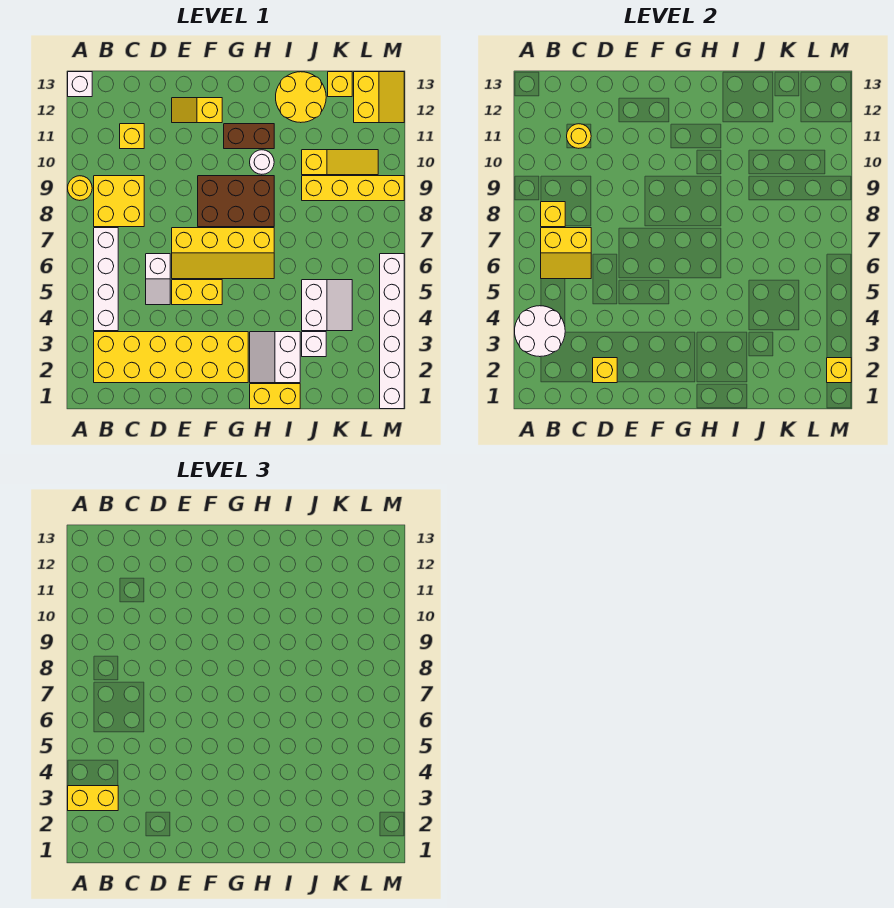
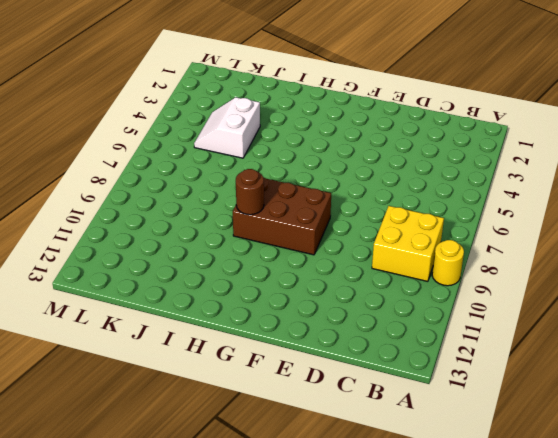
brown round brick H9 level 2 -> none
none -> white brick A13 level 1
none -> yellow brick B2:G3 level 1
none -> white brick B4:B7 level 1
none -> yellow brick C11 level 1

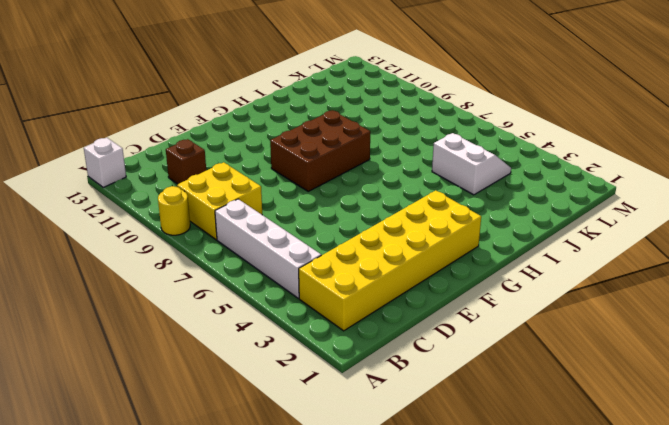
brown brick C11 level 1 -> yellow brick C11 level 1
none -> white slope D5:D6 level 1 top 6
none -> yellow brick E5:F5 level 1
none -> yellow slope E6:H7 level 1 top 7
none -> yellow slope E12:F12 level 1 top F

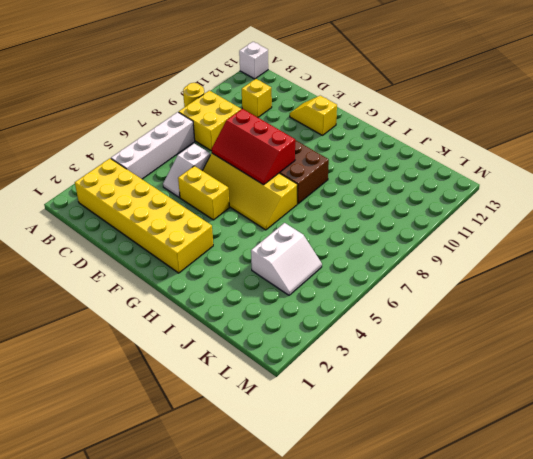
red slope E7:G8 level 2 top 8 -> none
none -> brown brick G11:H11 level 1
none -> yellow brick H1:I1 level 1
none -> white slope H2:I3 level 1 top I
none -> white round brick H10 level 1

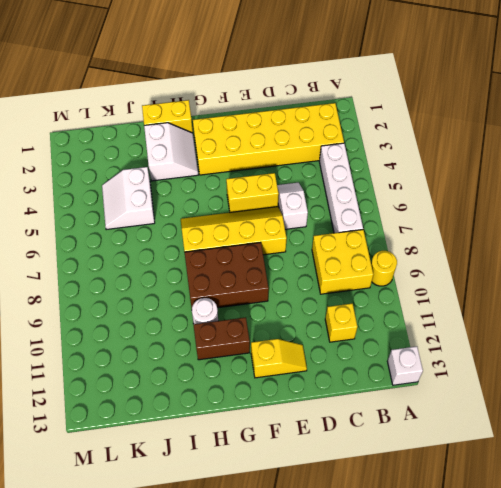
none -> yellow round brick I12:J13 level 1
none -> white brick J3 level 1
none -> yellow brick J9:M9 level 1
none -> yellow slope J10:L10 level 1 top J

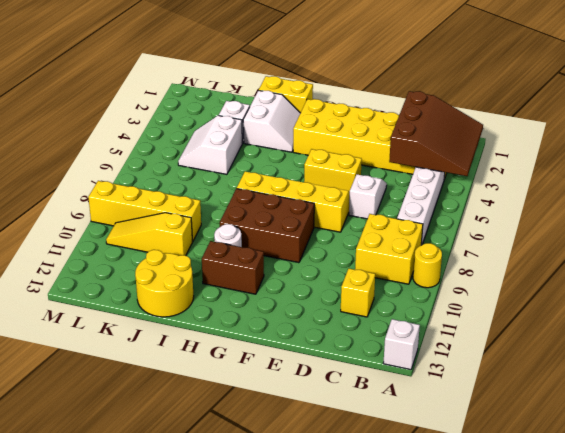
brown slope A2:C4 level 2 top C -> white round brick A3:B4 level 2
none -> yellow slope E12:F12 level 1 top F
none -> yellow brick K13 level 1
none -> yellow slope L12:M13 level 1 top L
none -> white brick M1:M6 level 1

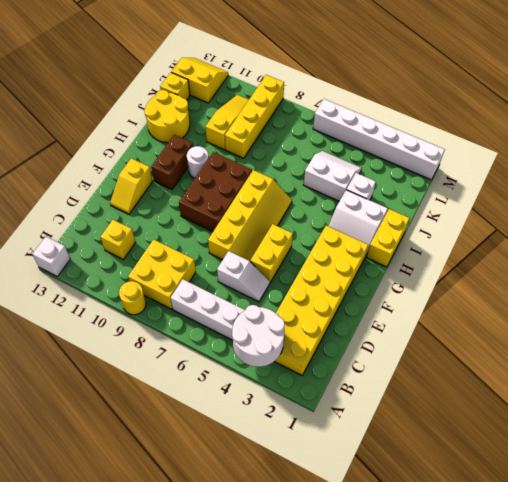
none -> yellow slope B6:C7 level 2 top 7
none -> yellow brick B8 level 2
none -> yellow round brick C11 level 2
none -> yellow brick D2 level 2

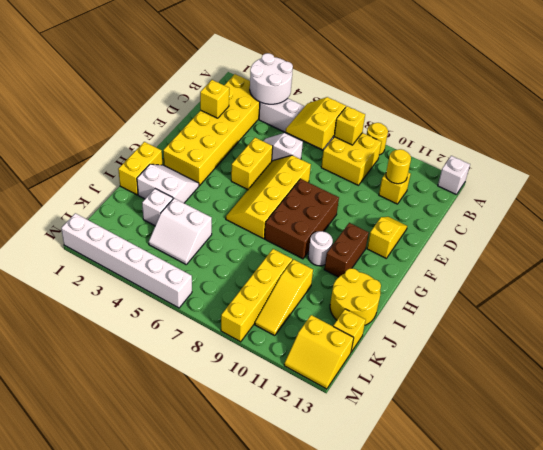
none -> yellow brick M2 level 2
none -> yellow brick A3:B3 level 3

